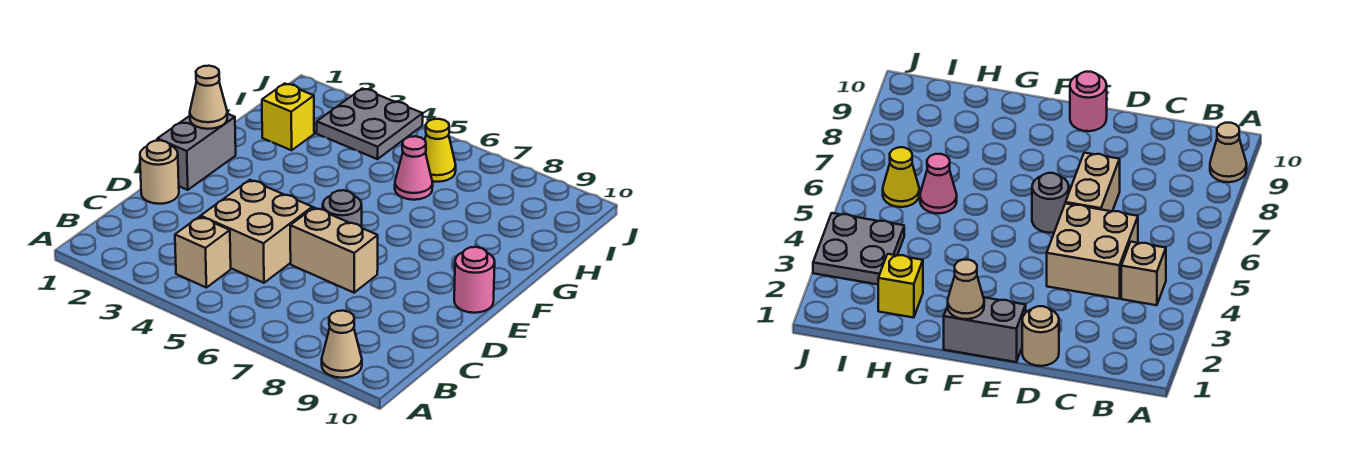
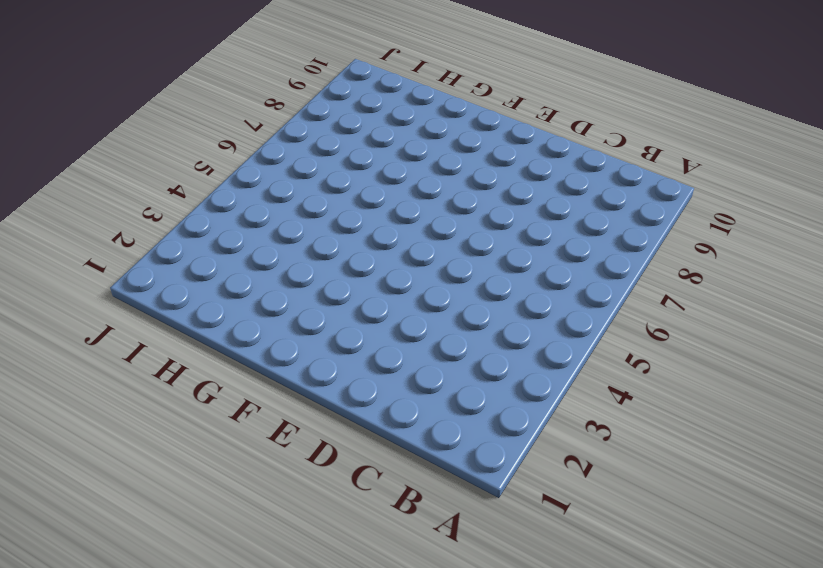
none -> tan cone A9 level 1
none -> tan brick B4 level 1
none -> tan brick C4:D5 level 1

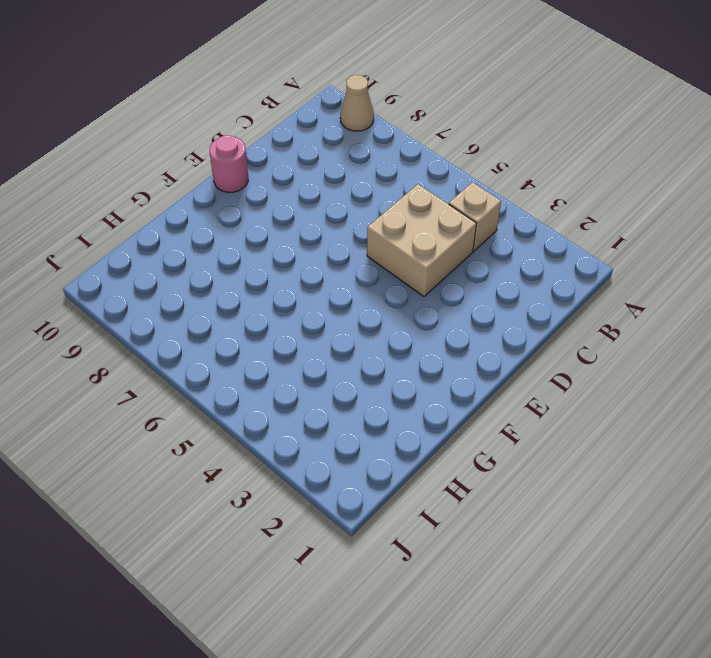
none -> tan round brick D1 level 1
none -> tan brick D6:D7 level 1
none -> grey brick E1:F1 level 1

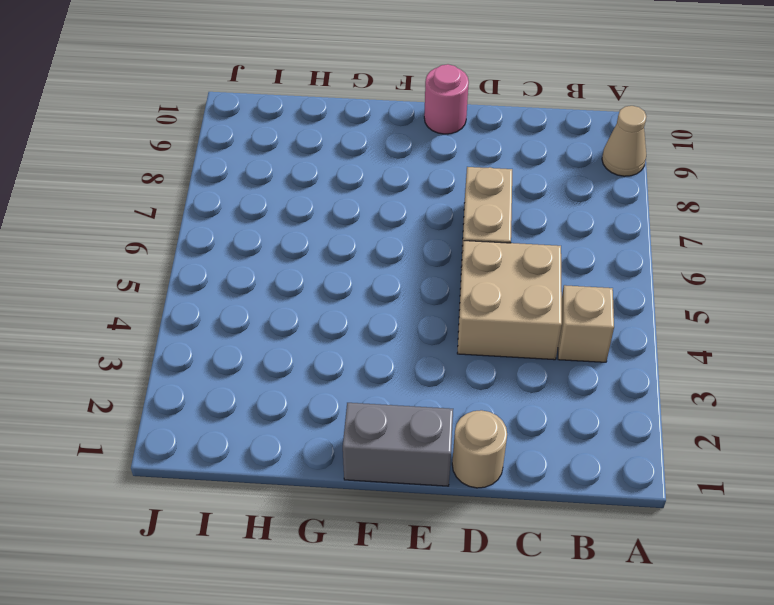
none -> grey round brick E6 level 1
none -> yellow brick H2 level 1
none -> pink cone H6 level 1

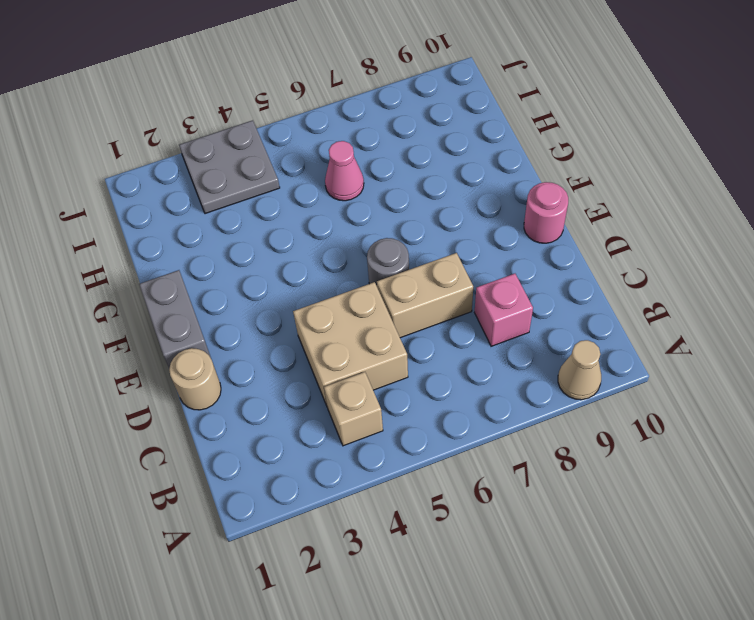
pink brick C8 level 1 -> none
none -> yellow brick H2 level 1
none -> yellow cone I6 level 1
none -> tan cone F1 level 2

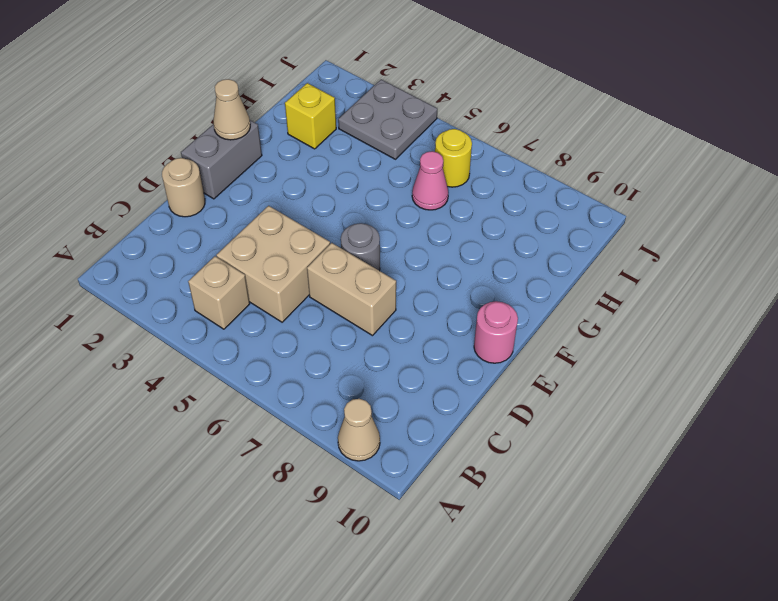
yellow round brick I6 level 1 -> yellow cone I6 level 1

